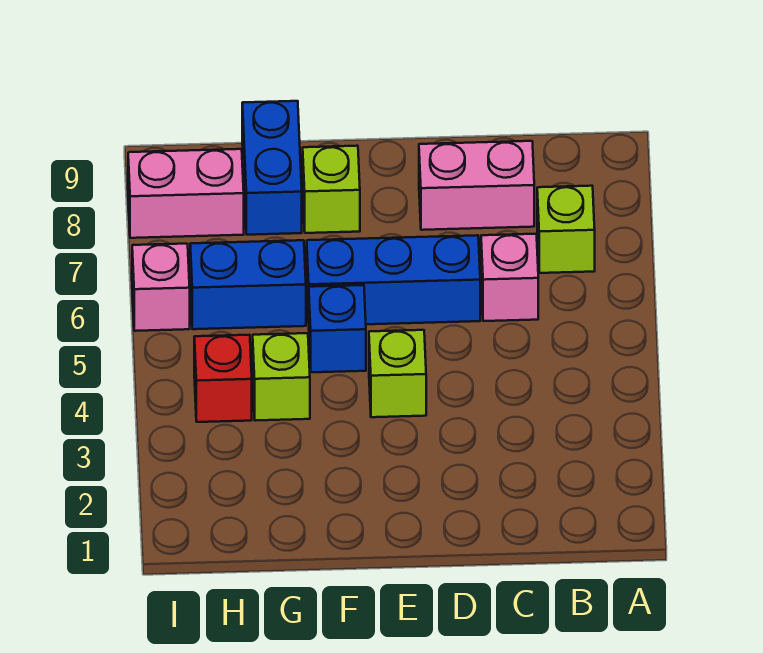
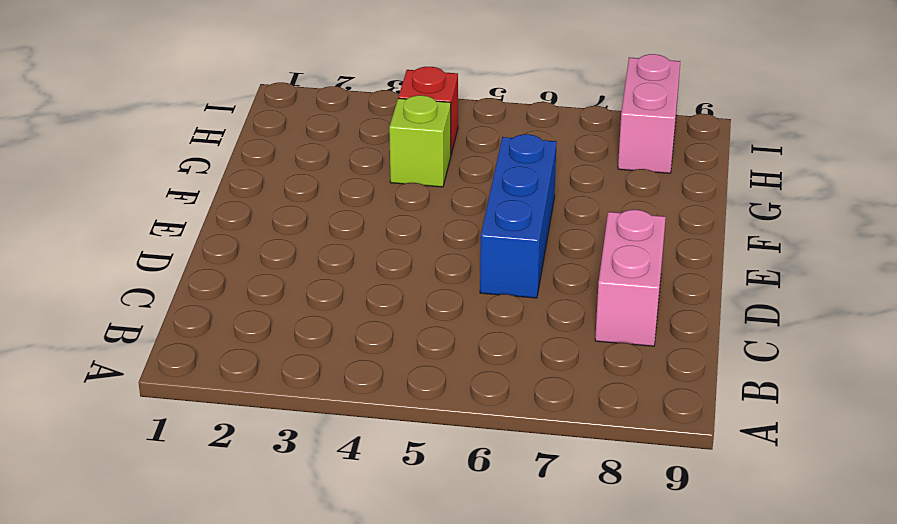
none -> lime brick B7 level 1
none -> pink brick C6 level 1
none -> lime brick E4 level 1

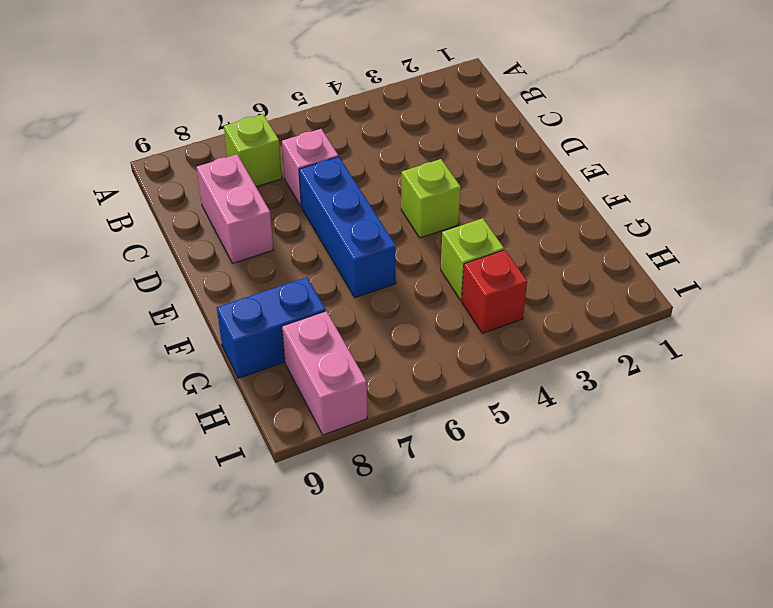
none -> blue brick F5 level 1
none -> lime brick F8 level 1
none -> blue brick G6:H6 level 1

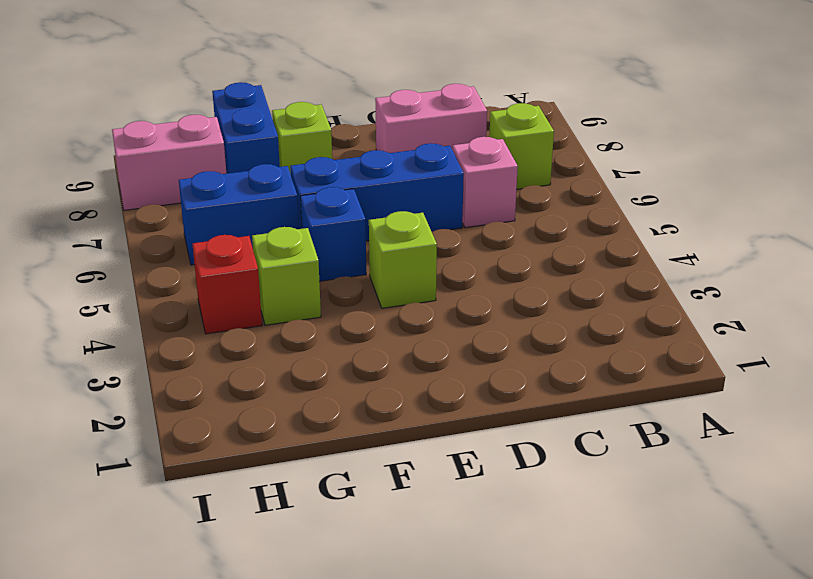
none -> pink brick I6 level 1

